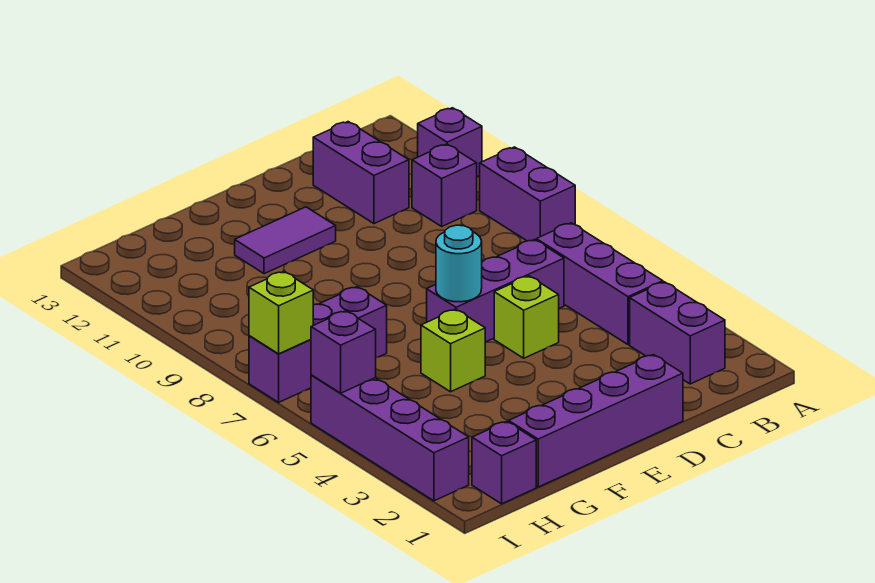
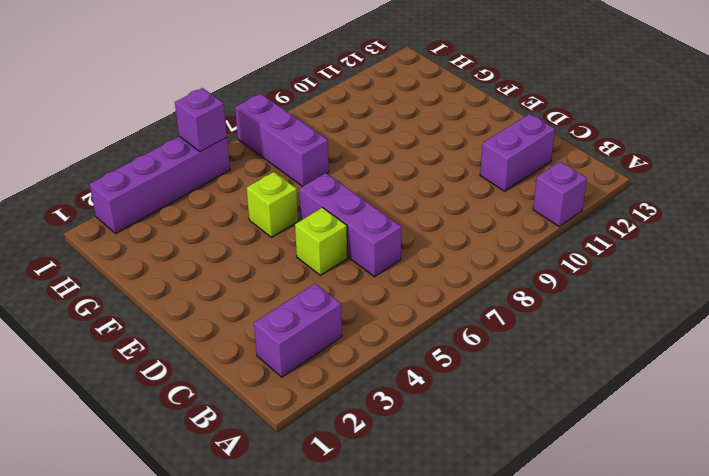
none -> purple brick A8:A9 level 1
none -> purple brick B4:B6 level 1
none -> purple brick B10 level 1

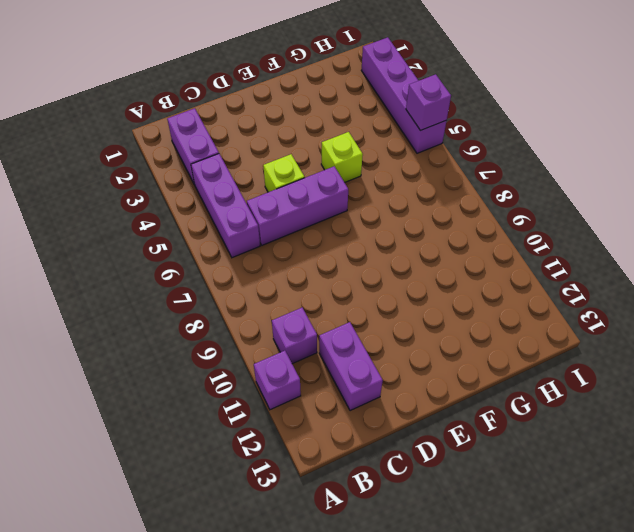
none -> purple brick A8:A9 level 1
none -> purple brick D1:G1 level 1
none -> purple tile E11:F11 level 1

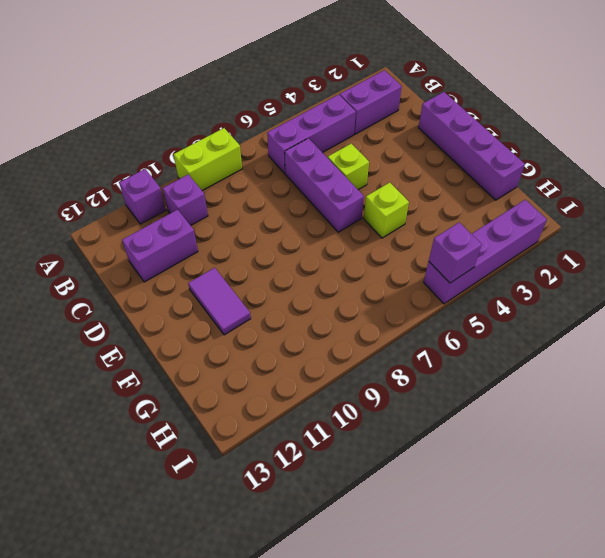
lime brick A8:A9 level 1 -> purple brick A8:A9 level 1
none -> purple brick G7:I7 level 1
none -> purple brick H1 level 1
none -> cyan round brick E6 level 2

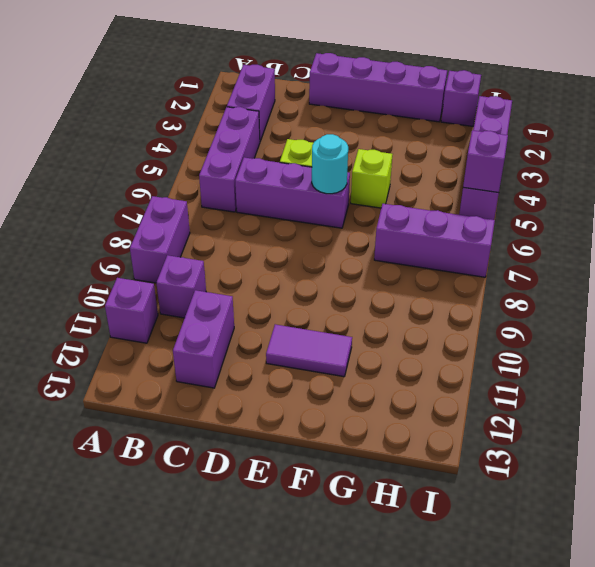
none -> lime brick I7 level 2

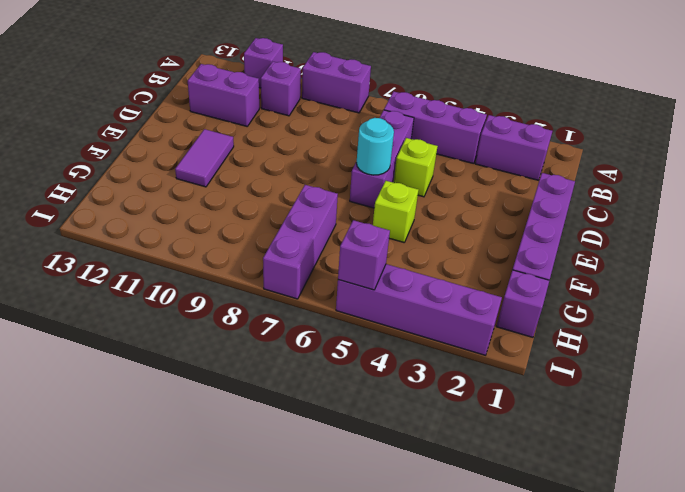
none -> lime brick I7 level 2

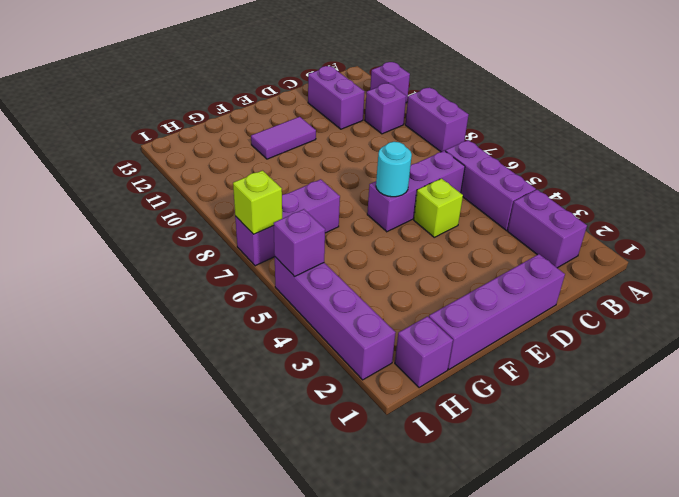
none -> lime brick F5 level 1

